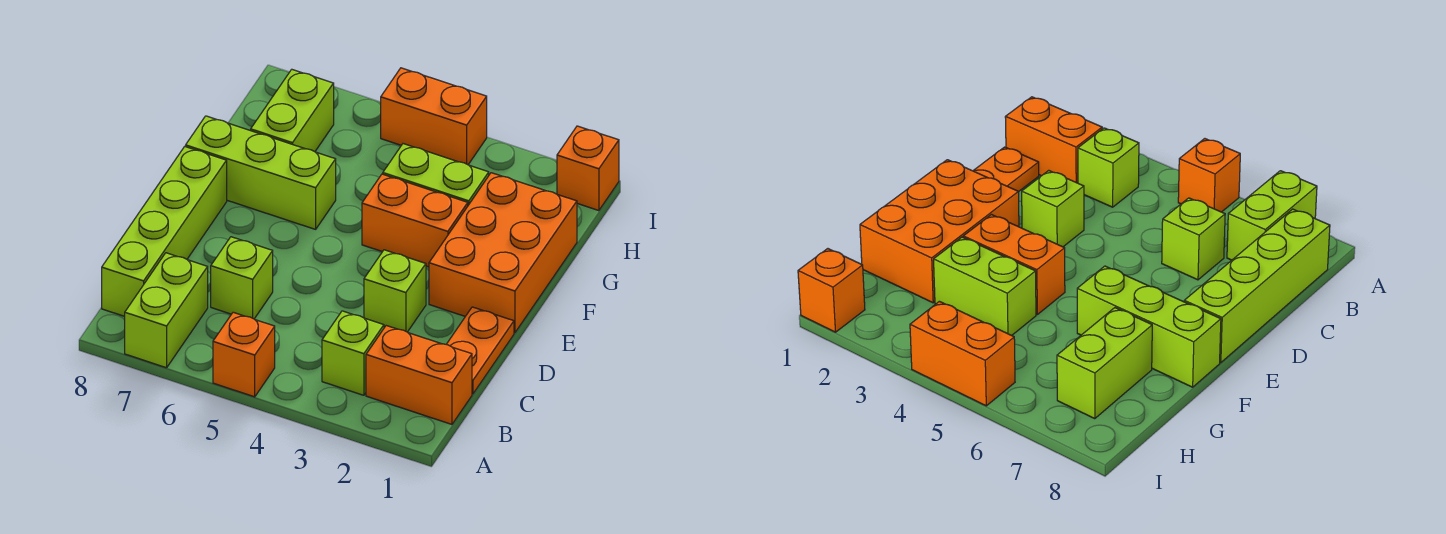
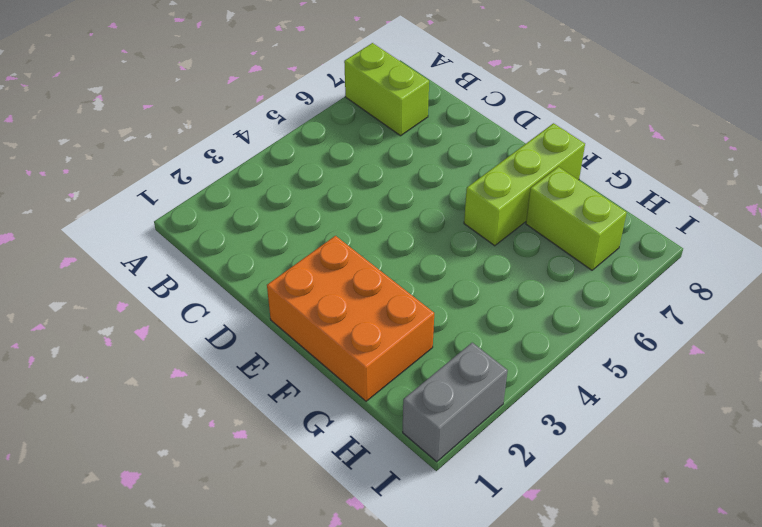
grey brick I1:I2 level 1 -> orange brick I1 level 1
none -> orange brick A5 level 1
none -> orange brick B1:B2 level 1
none -> lime brick B3 level 1

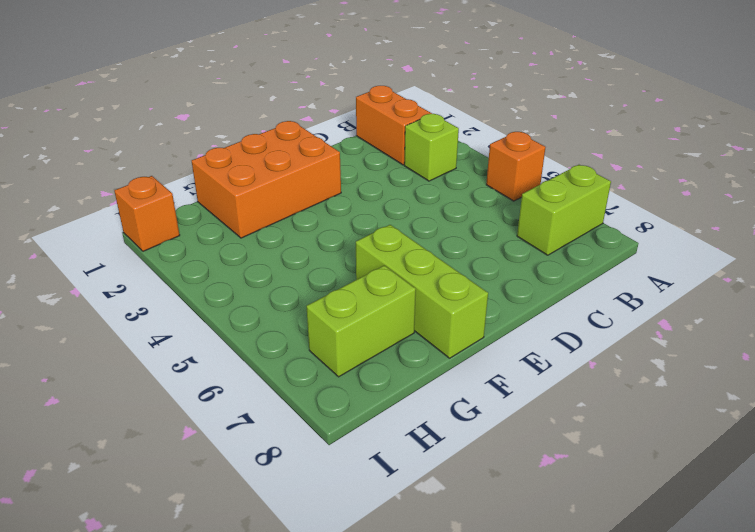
none -> lime brick B8:E8 level 1
none -> orange plate C1:D1 level 1
none -> lime brick C6 level 1

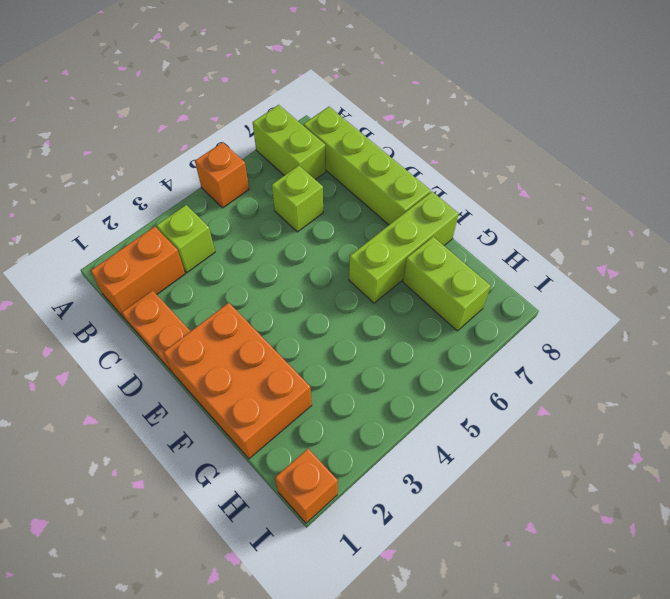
none -> lime brick D3 level 1
none -> orange brick F3:F4 level 1
none -> lime brick G3:G4 level 1

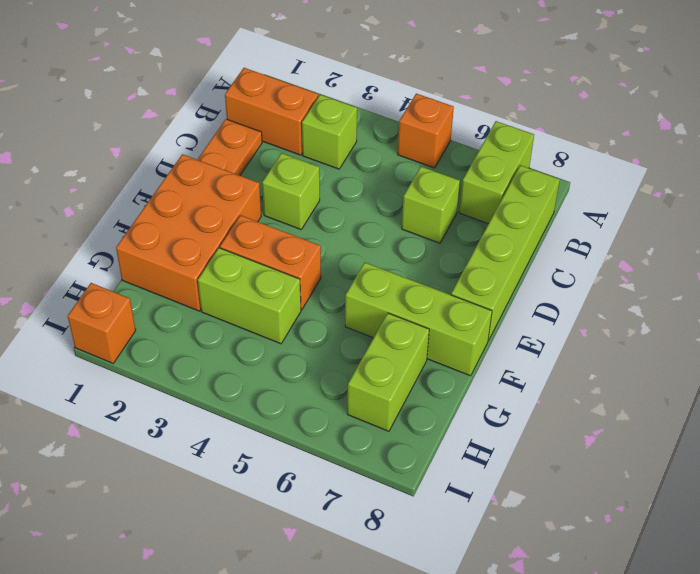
none -> orange brick I4:I5 level 1

